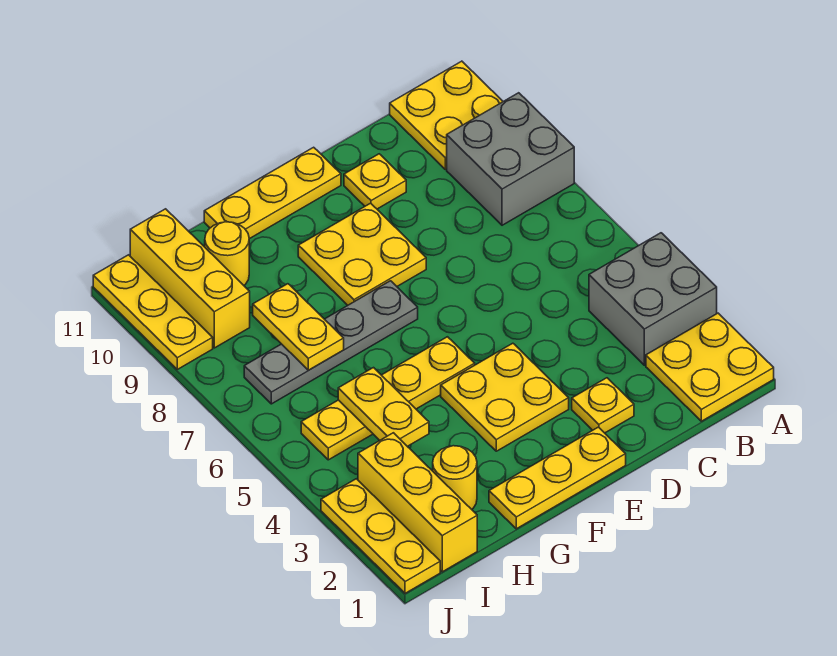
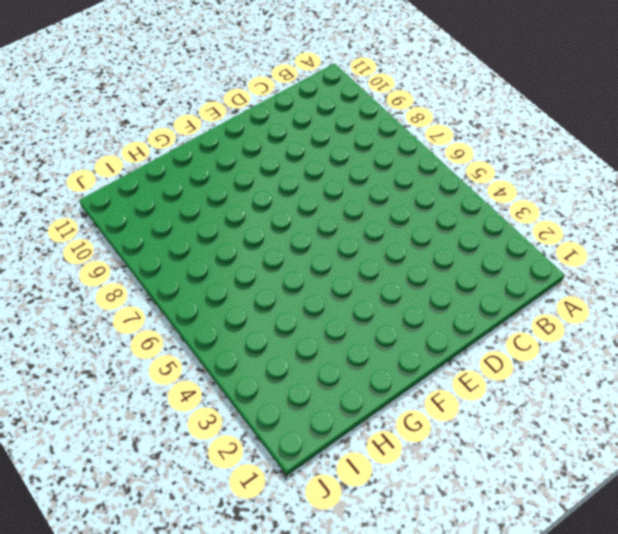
none -> yellow plate A1:B2 level 1
none -> grey brick A3:B4 level 1
none -> grey brick A8:B9 level 1

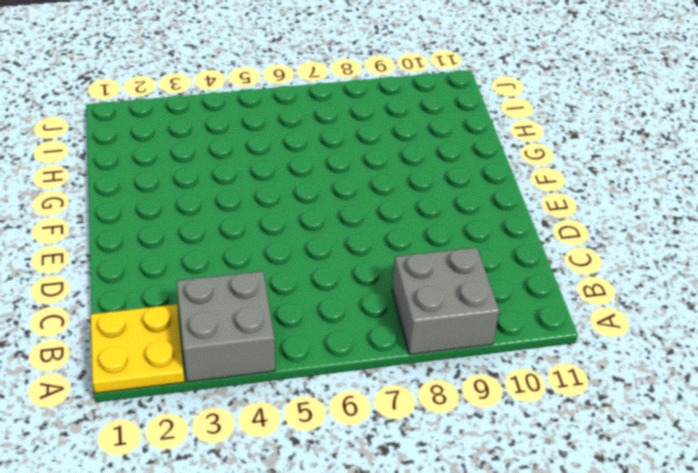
none -> yellow plate A10:B11 level 1
none -> yellow plate D2 level 1
none -> yellow plate D10 level 1

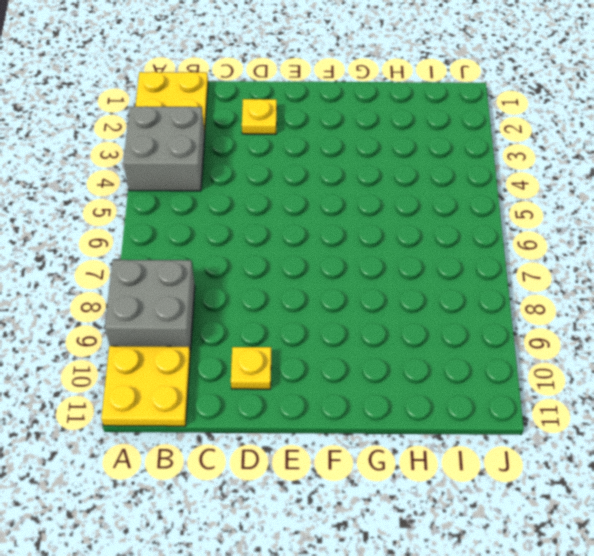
none -> yellow plate E1:G1 level 1
none -> yellow plate E3:F4 level 1
none -> yellow plate E8:F9 level 1

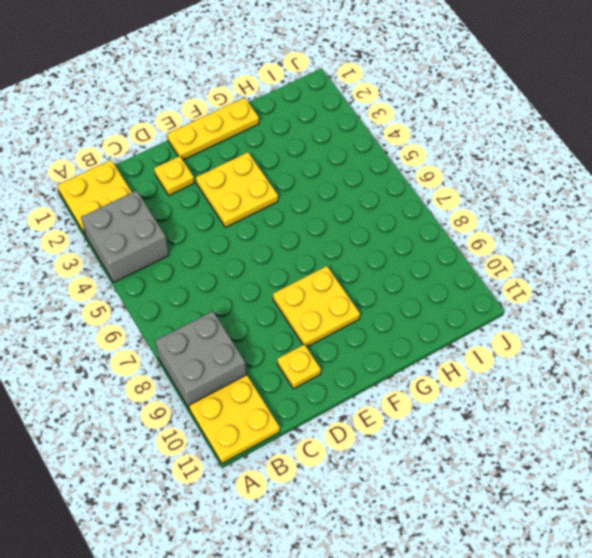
none -> yellow plate E11:G11 level 1
none -> yellow plate F5:I5 level 1
none -> grey plate F7:I7 level 1

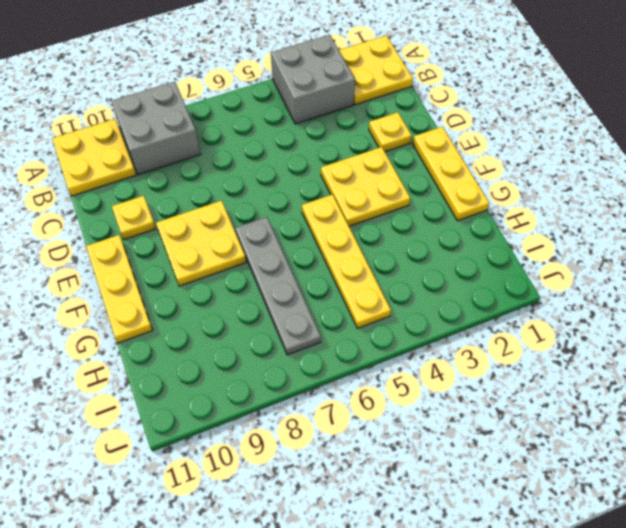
none -> yellow round brick H2 level 1
none -> yellow round brick H10 level 1
none -> yellow brick I1:I3 level 1

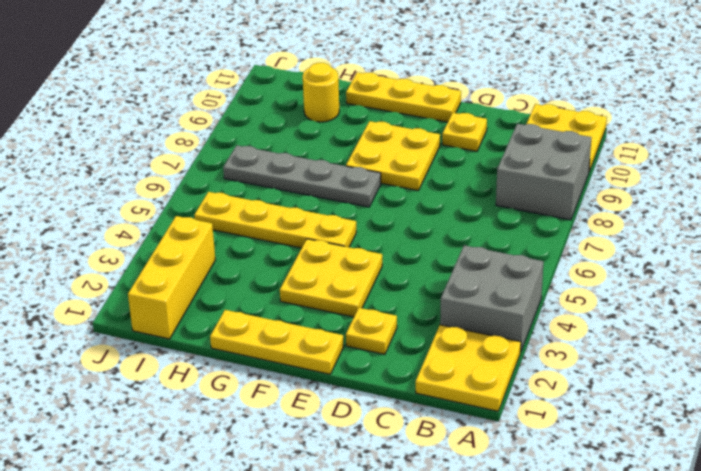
none -> yellow round brick H2 level 1
none -> yellow brick I9:I11 level 1
none -> yellow plate J1:J3 level 1

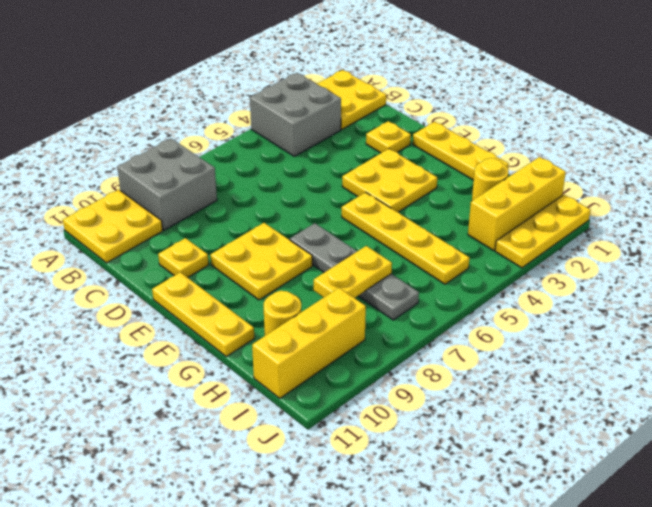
none -> yellow plate J9:J11 level 1
none -> yellow plate H4:H5 level 2

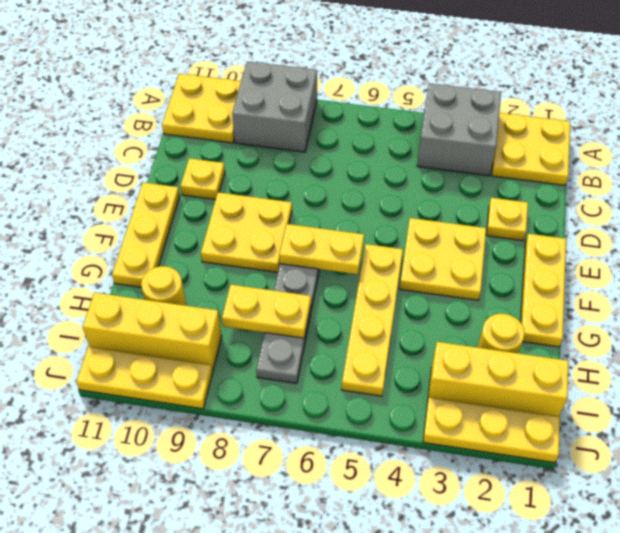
yellow plate F6:F7 level 2 -> yellow plate H4:H5 level 2

